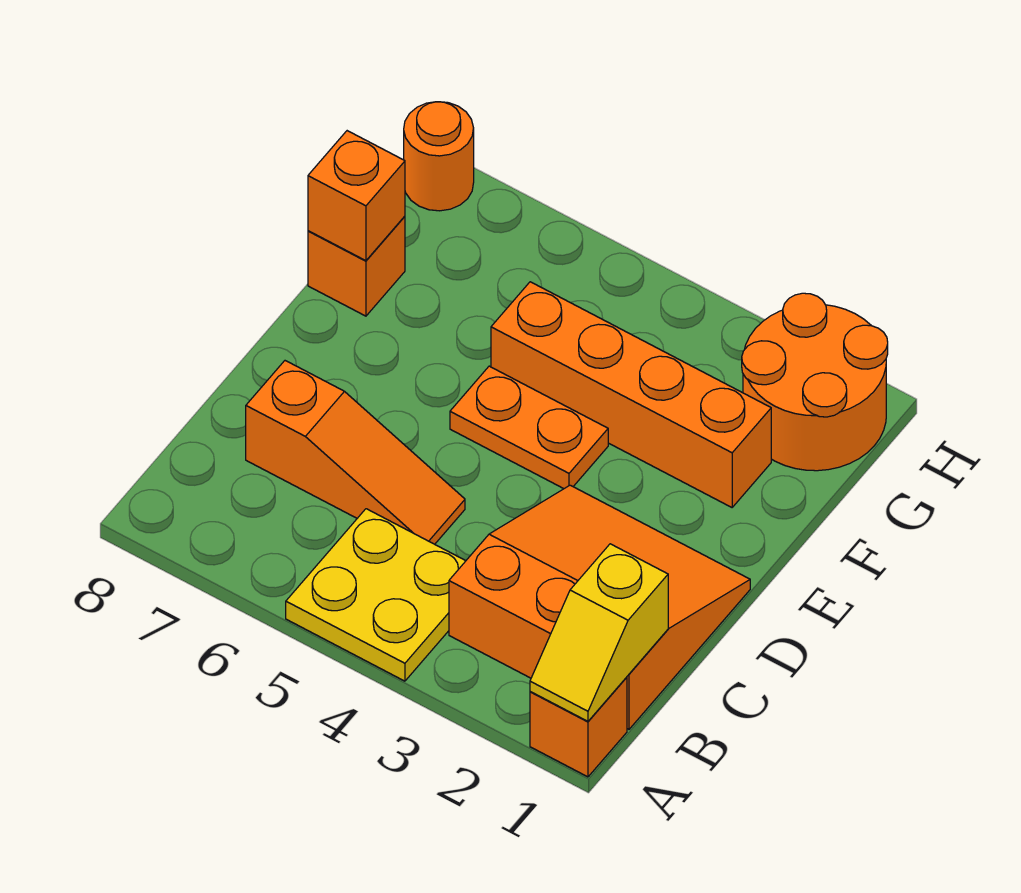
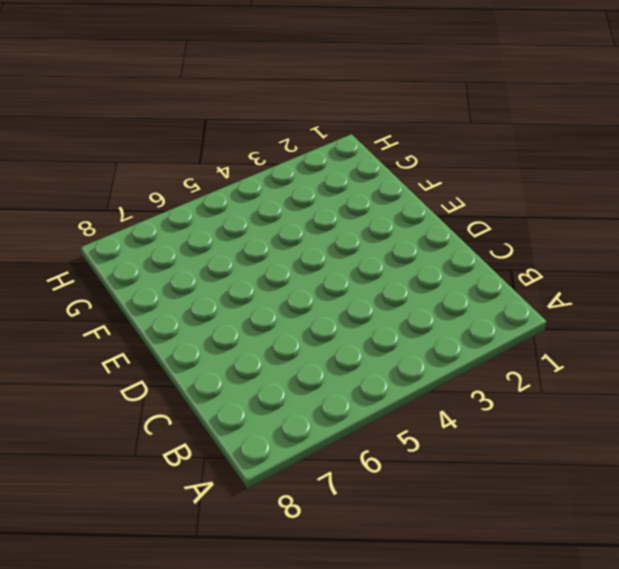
none -> orange brick A1 level 1
none -> yellow plate A4:B5 level 1

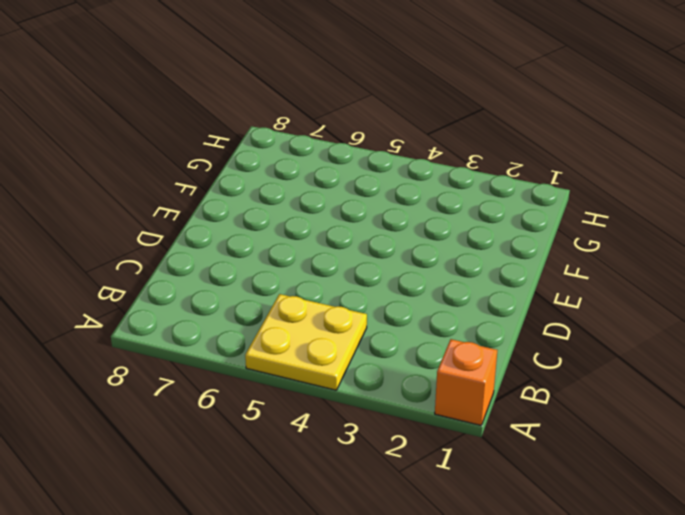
none -> orange slope B1:D3 level 1 top B
none -> orange slope C5:C7 level 1 top 7

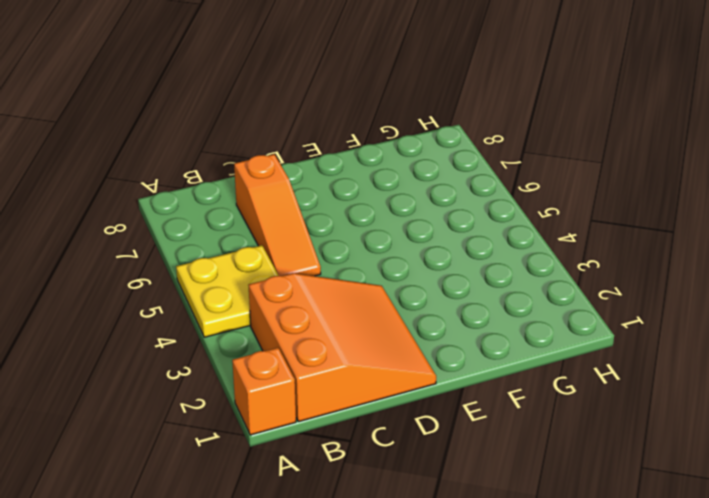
none -> orange plate E4:E5 level 1
none -> orange brick F2:F5 level 1

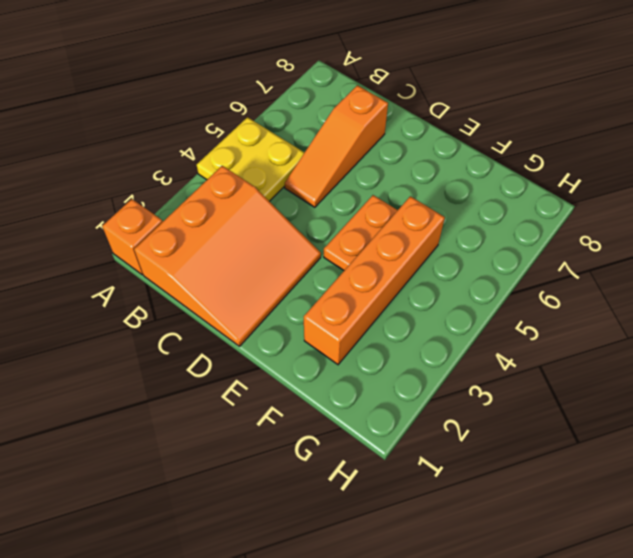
none -> orange brick F8 level 1
none -> orange round brick G1:H2 level 1

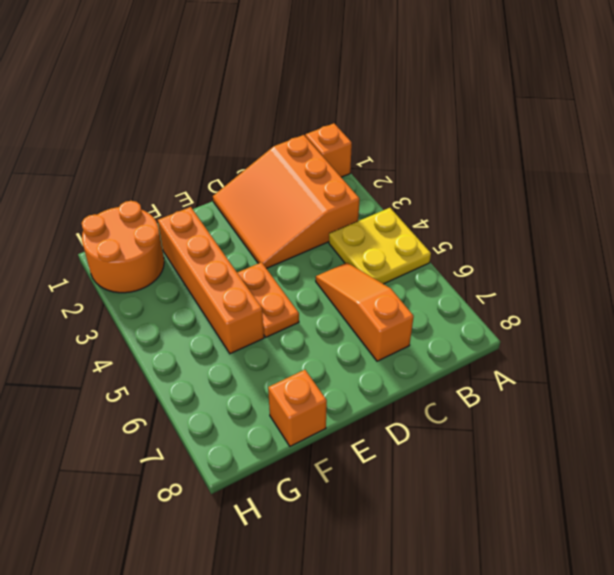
none -> orange round brick H8 level 1
none -> yellow slope A1:B1 level 2 top B

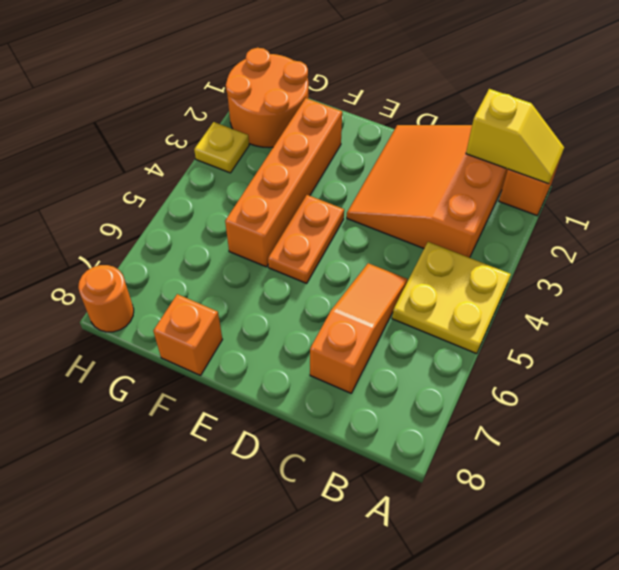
yellow plate H3 level 1 -> none
none -> orange brick F8 level 2

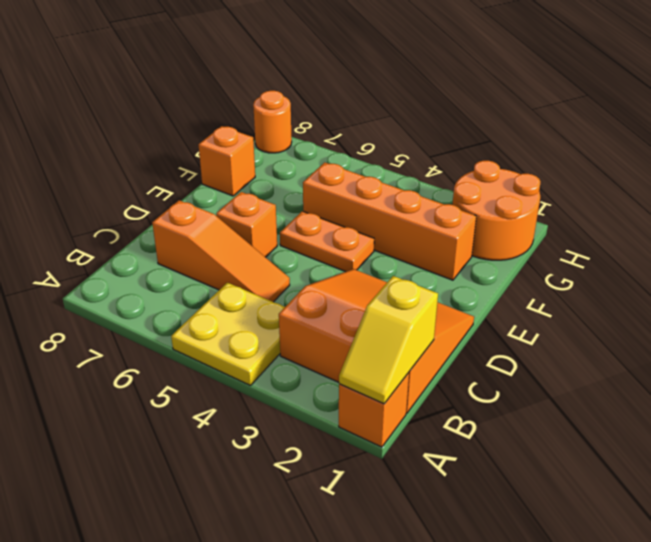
orange brick D6 level 1 -> orange brick F8 level 2

